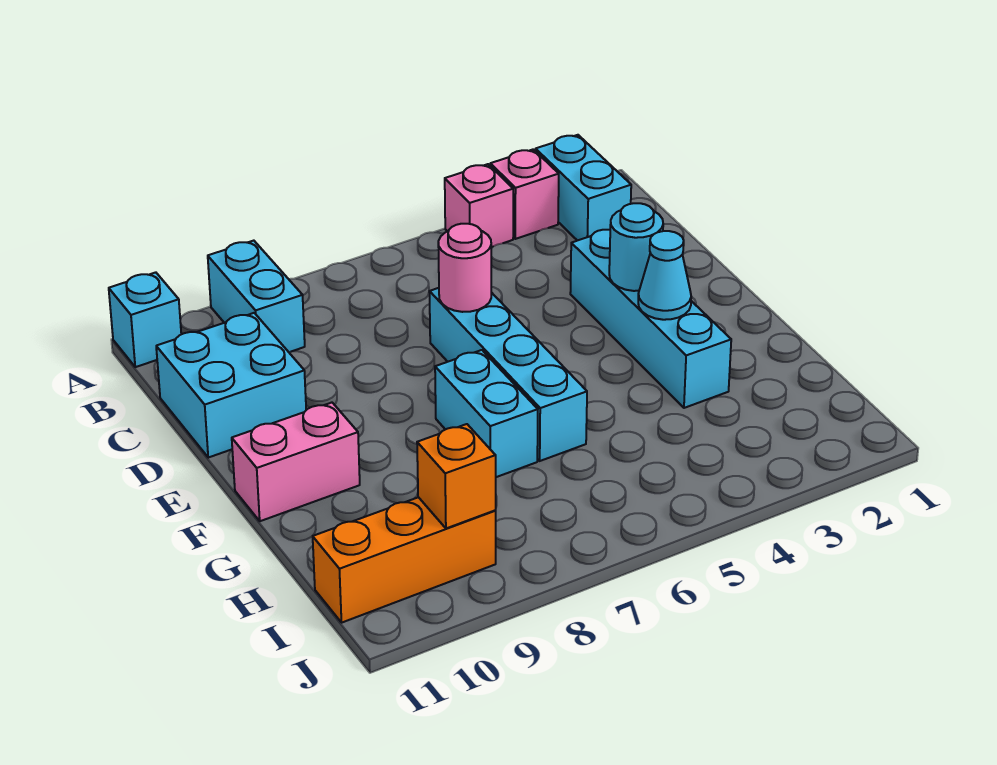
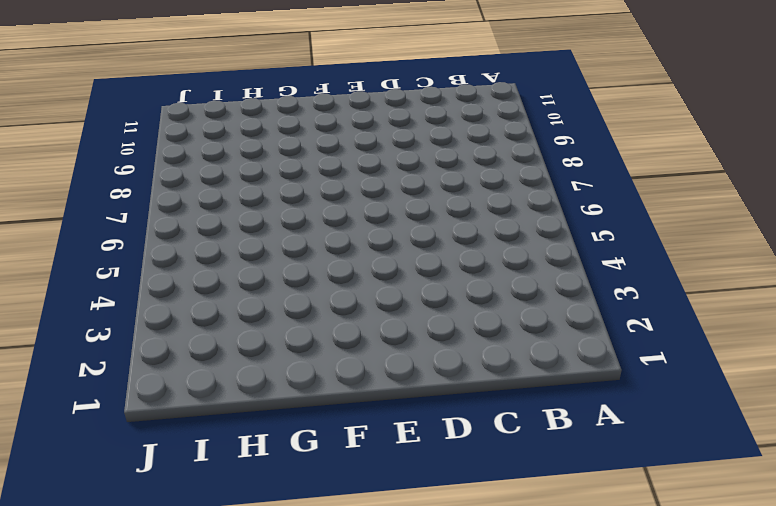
none -> cyan brick A2:B2 level 1
none -> pink brick A3 level 1
none -> pink brick A4 level 1

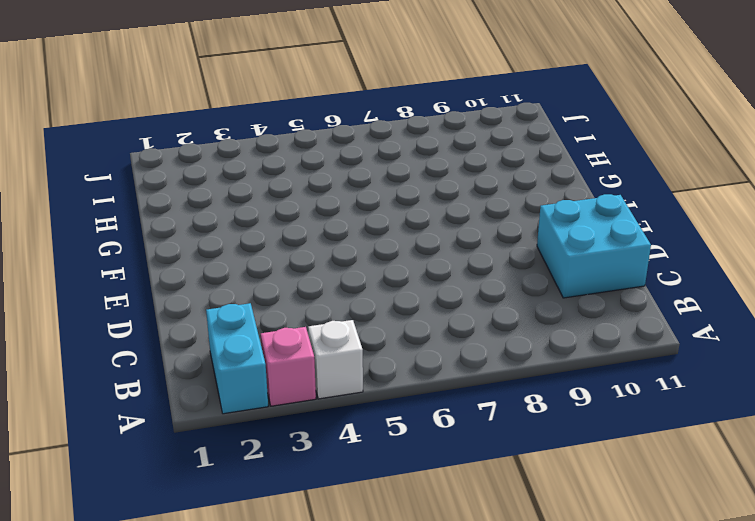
white brick A4 level 1 -> pink brick A4 level 1
none -> cyan brick A9:B9 level 1
none -> cyan brick A11 level 1
none -> cyan brick D3:G3 level 1

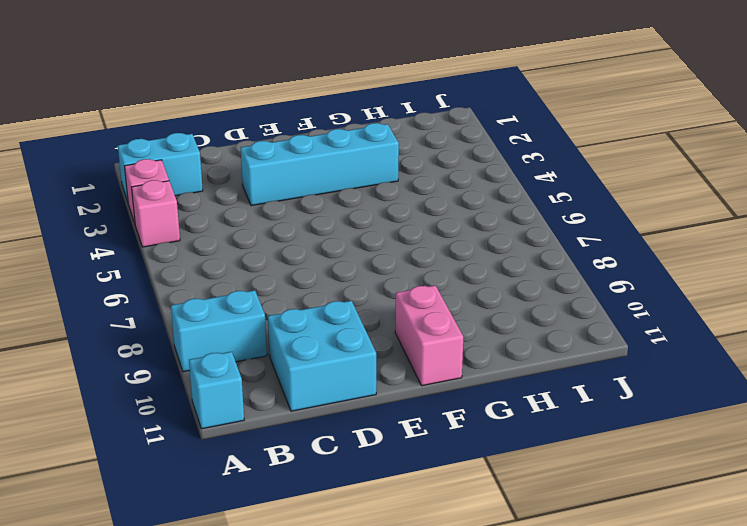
none -> cyan brick D6:G6 level 1
none -> cyan brick F7:G7 level 1
none -> orange brick I9:I11 level 1

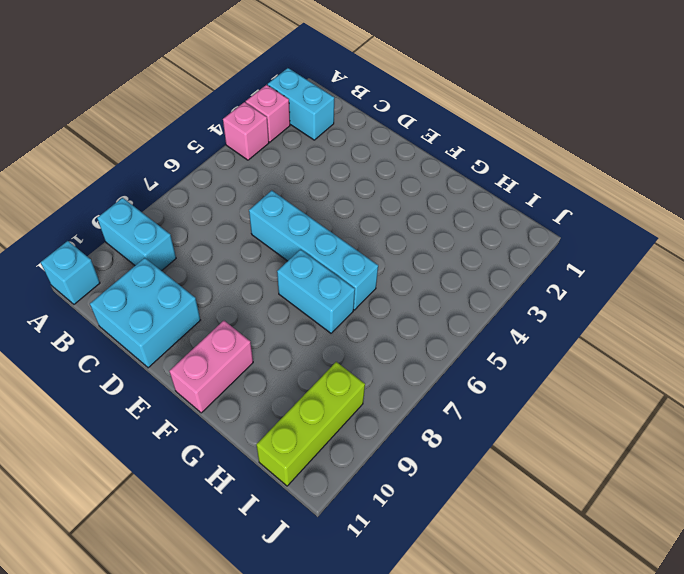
lime brick I9:I11 level 1 -> orange brick I9:I11 level 1
none -> cyan brick D3:G3 level 1
none -> pink round brick D6 level 2
none -> cyan round brick E3 level 2

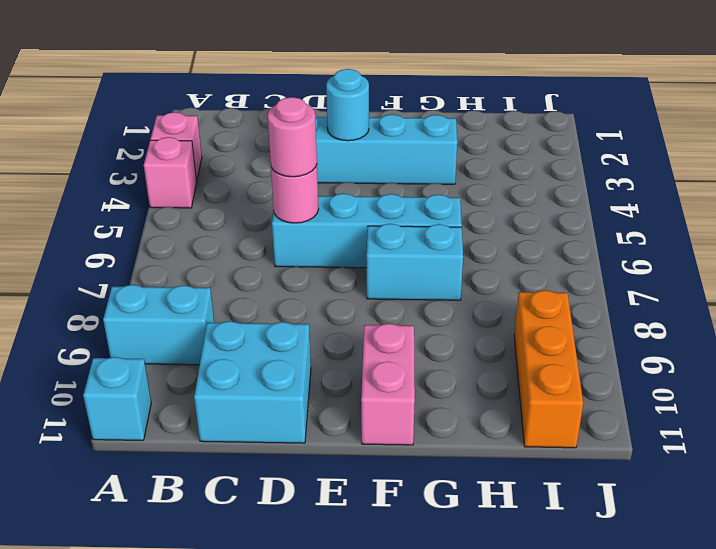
pink round brick D6 level 3 -> none
none -> cyan brick A2:B2 level 1
none -> cyan cone F3 level 2
none -> orange brick I9 level 2

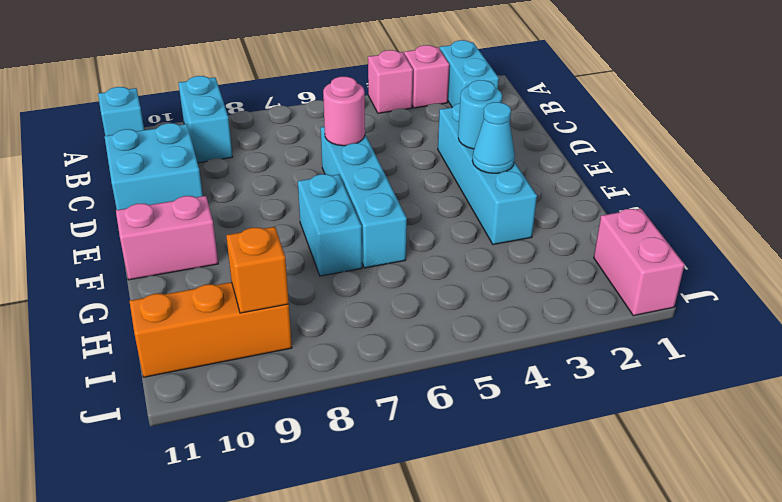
pink brick I1:J1 level 1 -> none

